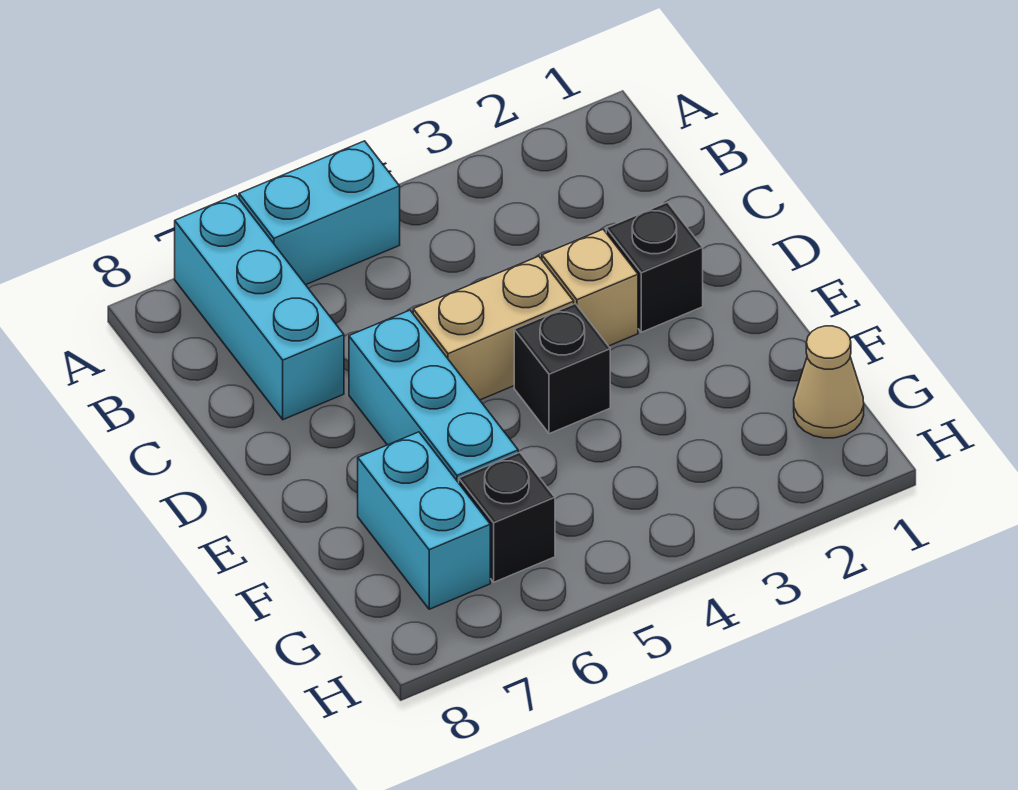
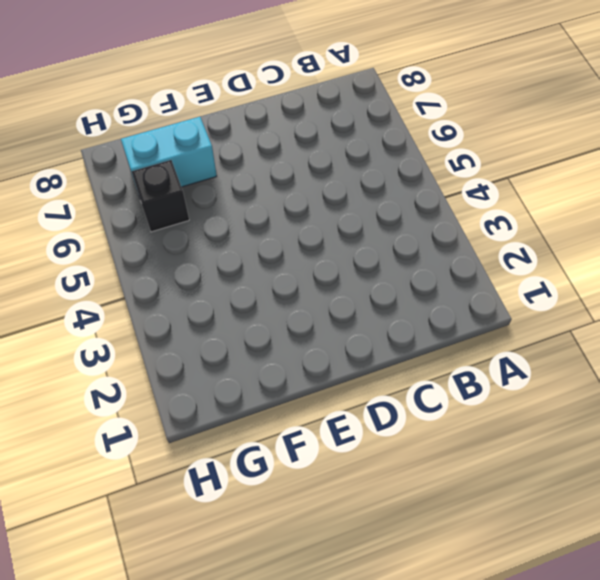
none -> cyan brick A5:A6 level 1
none -> cyan brick A7:C7 level 1

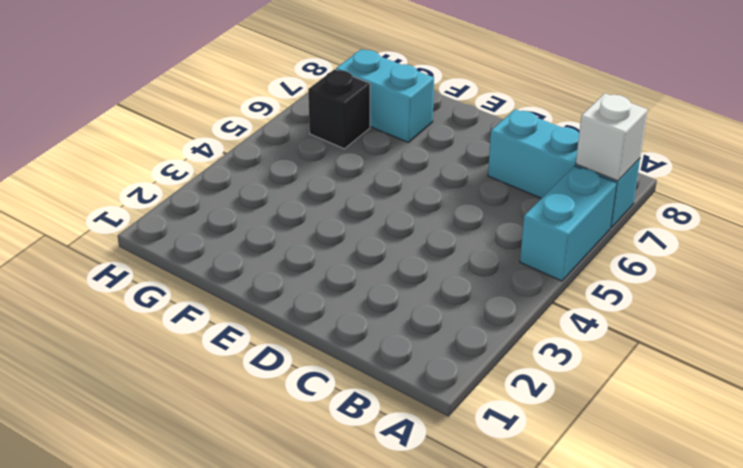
white brick A7 level 2 -> none
none -> black brick D2 level 1
none -> tan brick D3 level 1

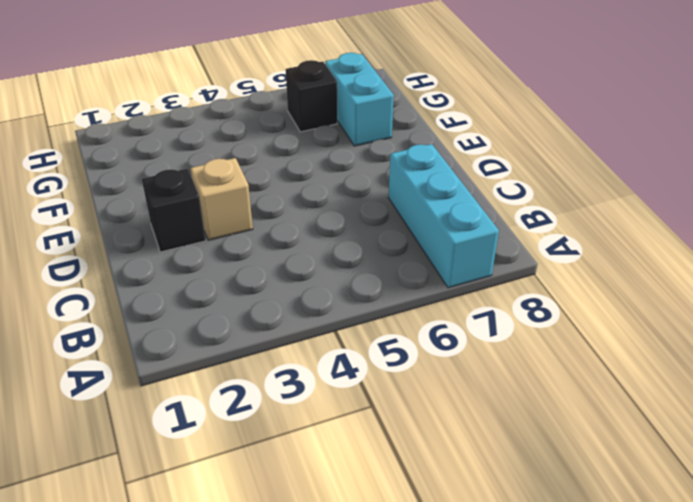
none -> cyan brick A5:A6 level 1
none -> tan brick D4:D5 level 1

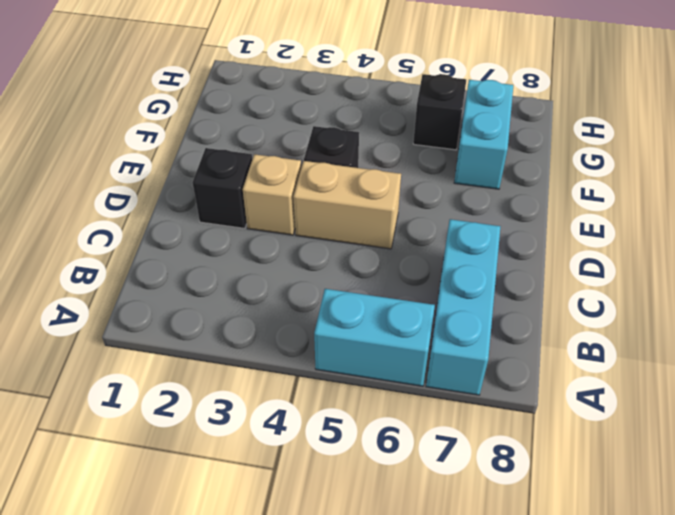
none -> cyan brick D6:F6 level 1
none -> tan cone G1 level 1

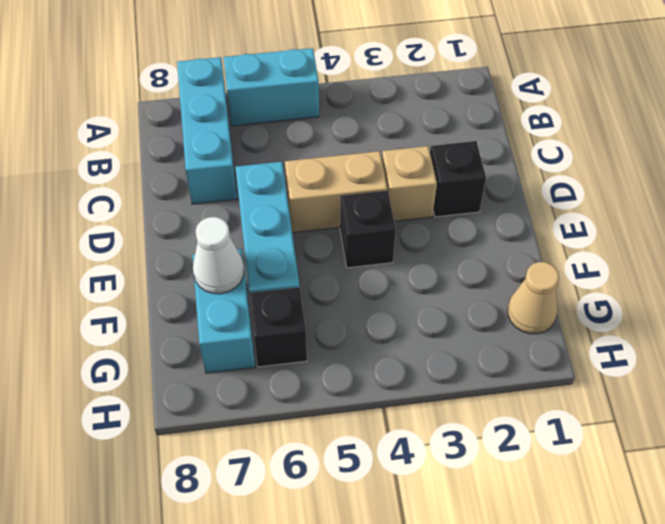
white cone F7 level 2 -> none

